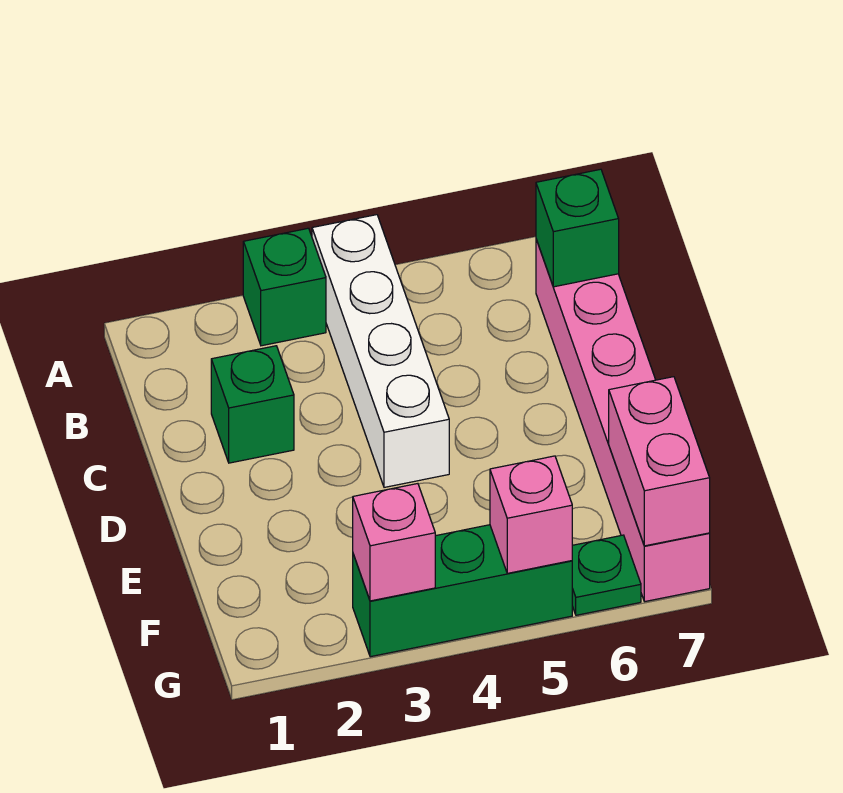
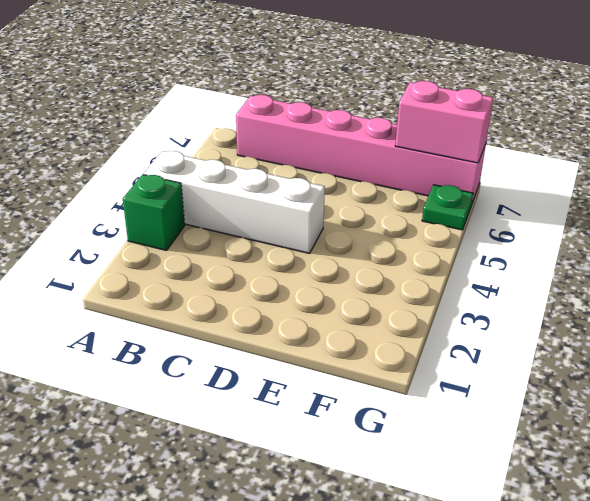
none -> green brick C2 level 1
none -> green brick G3:G5 level 1

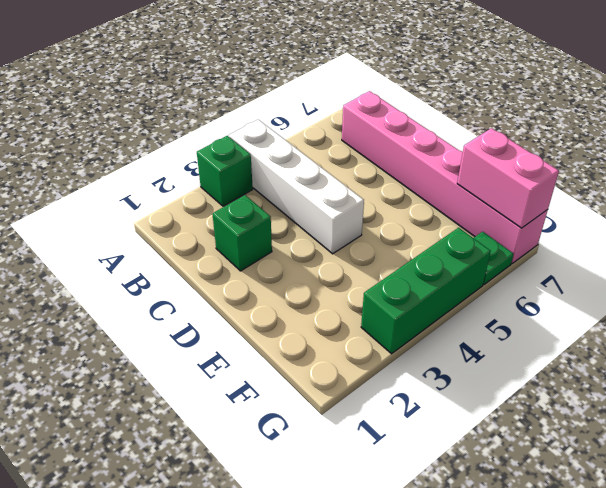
none -> green brick B7 level 2
none -> pink brick G3 level 2

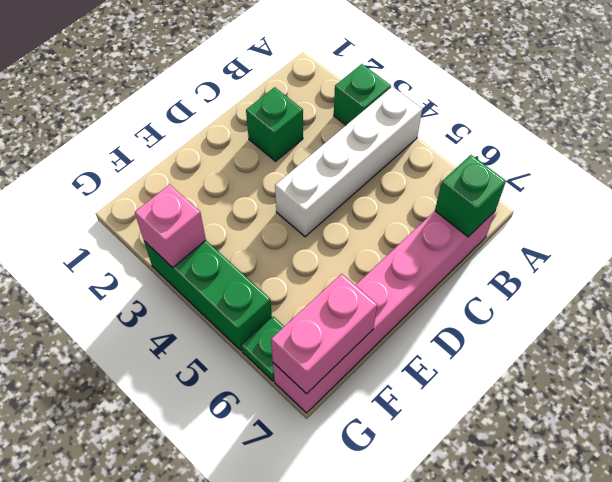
none -> pink brick G5 level 2

